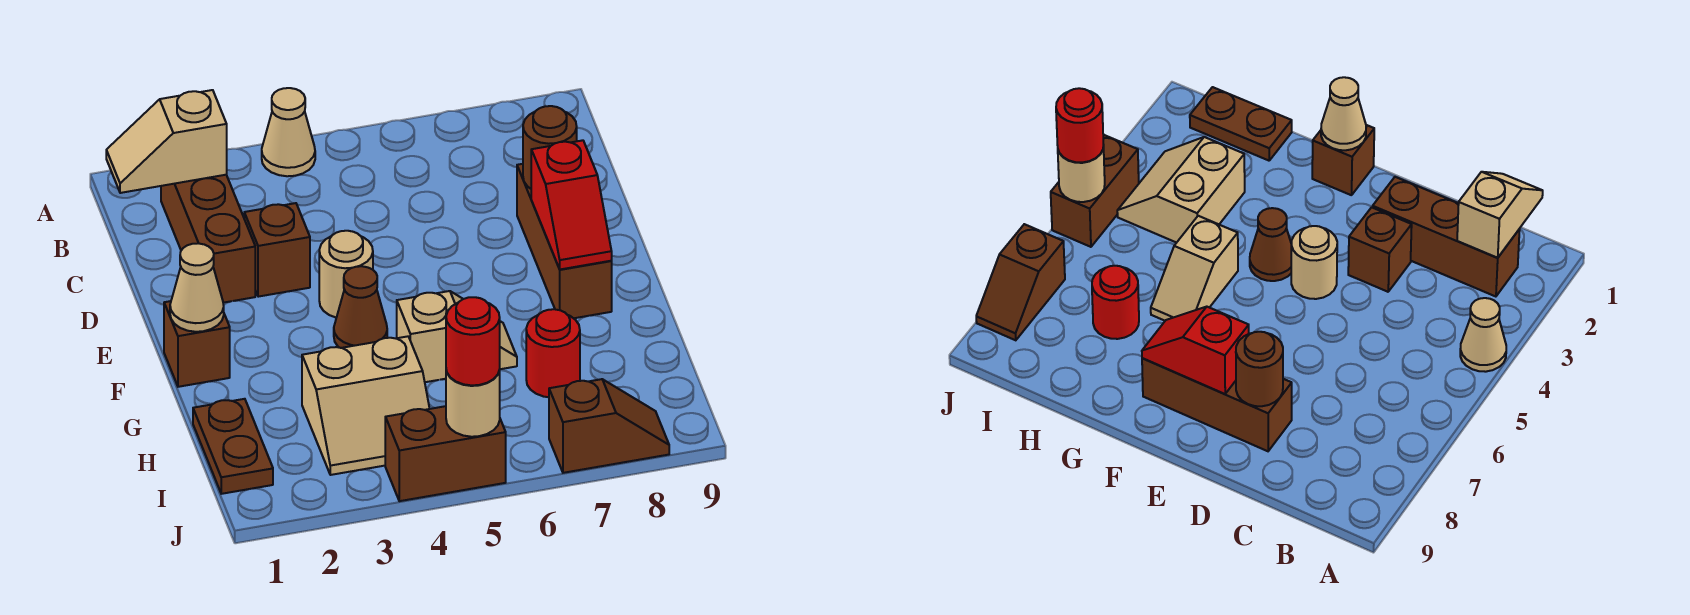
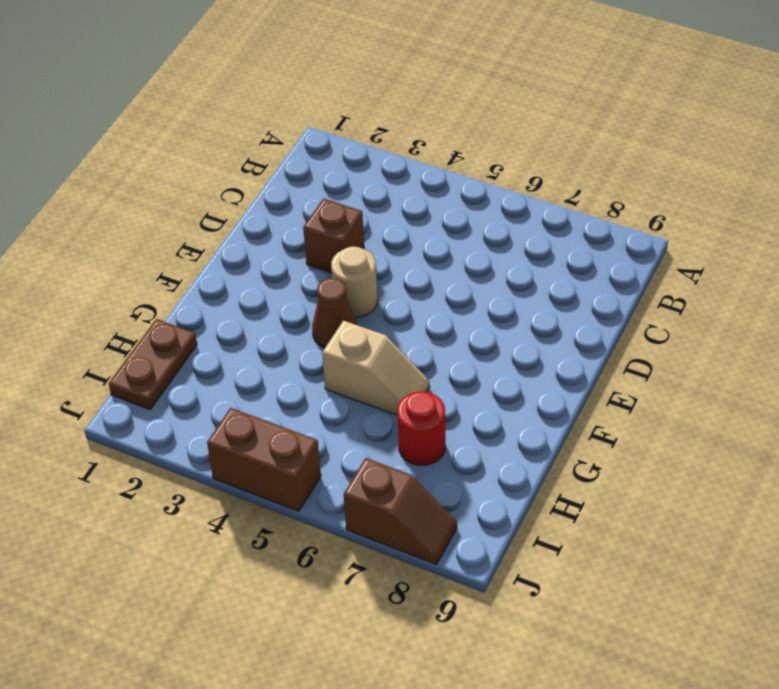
none -> tan cone A4 level 1
none -> brown brick B2:D2 level 1
none -> brown brick D8:F8 level 1

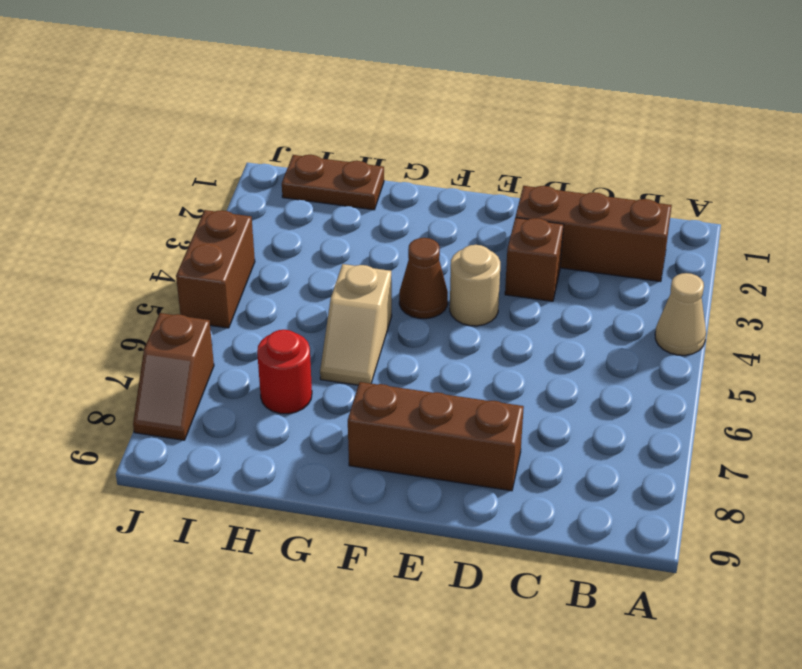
none -> brown brick F1 level 1
none -> tan slope H3:I4 level 1 top H
none -> tan slope B1:B2 level 2 top 2

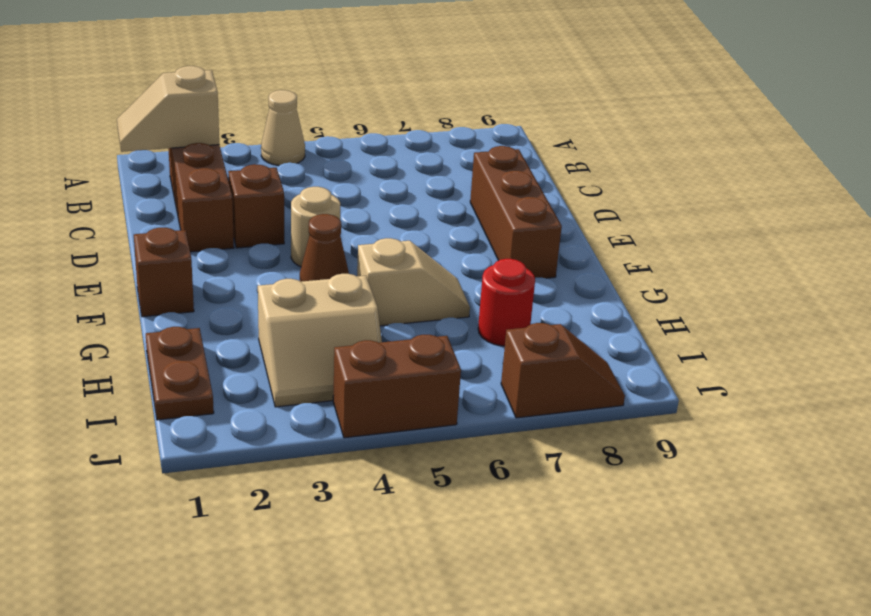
none -> brown round brick D8 level 2
none -> red slope E8:F8 level 2 top E
none -> tan cone F1 level 2

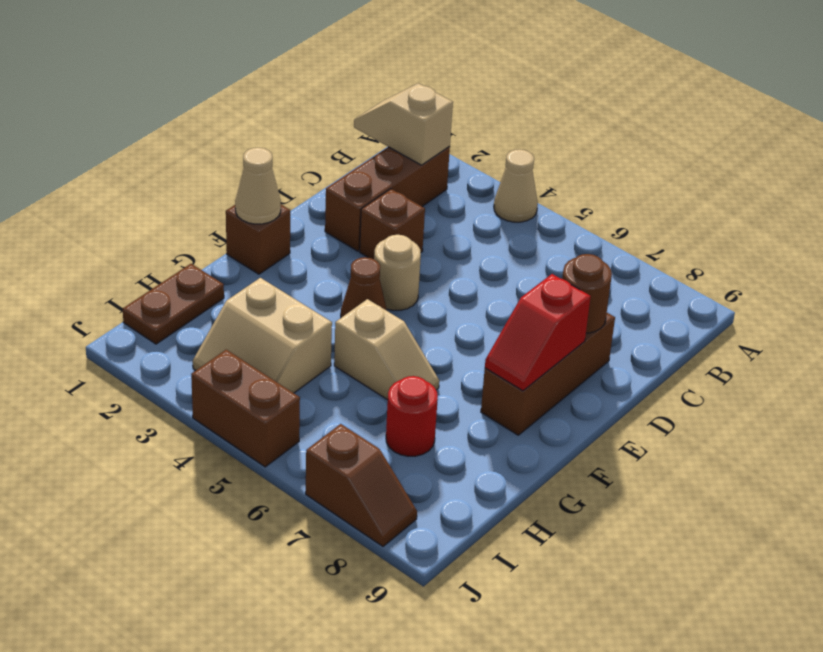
none -> tan round brick J5 level 2
none -> red round brick J5 level 3

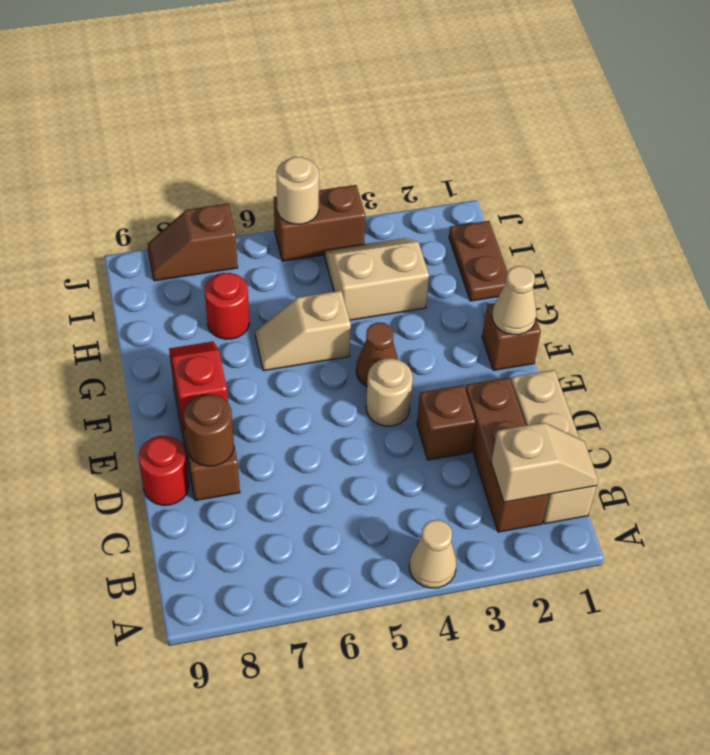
tan brick B1:D1 level 1 -> none
red round brick D9 level 1 -> red round brick J5 level 3

